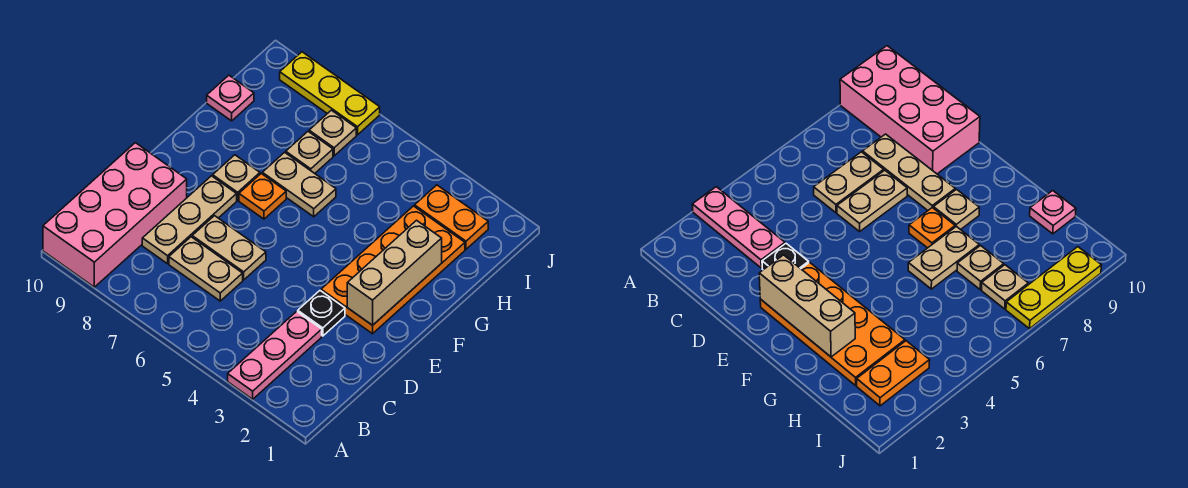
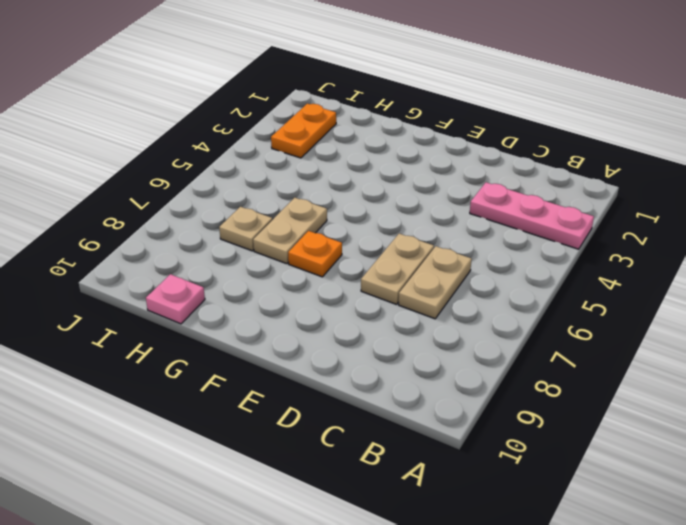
none -> pink brick A9:D10 level 1
none -> tan plate C8:E8 level 1
none -> black plate D3 level 1

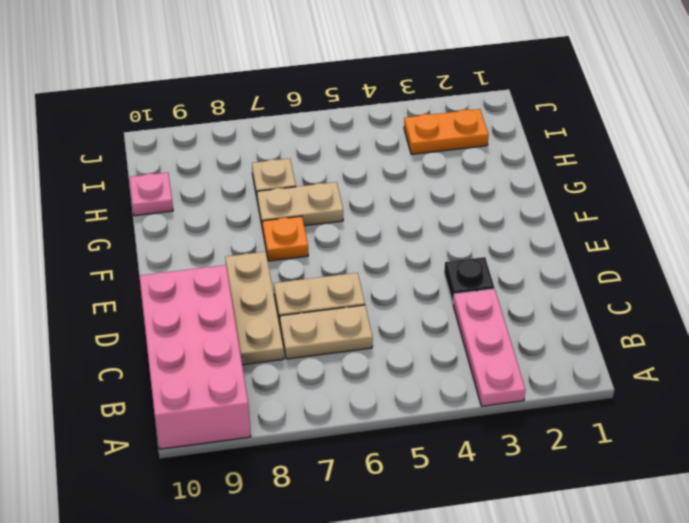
none -> orange plate E2:H3 level 1
none -> tan plate F8 level 1
none -> tan plate I7 level 1

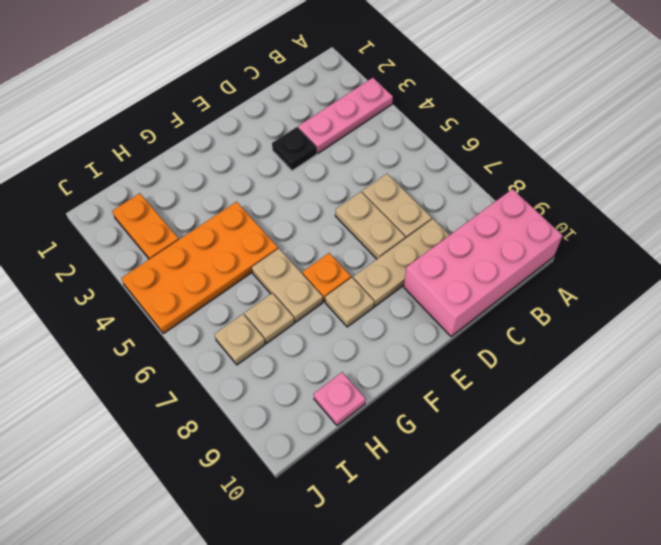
orange plate G4:J5 level 1 -> orange plate E2:H3 level 1
none -> yellow plate J7:J9 level 1
none -> tan brick E2:G2 level 2

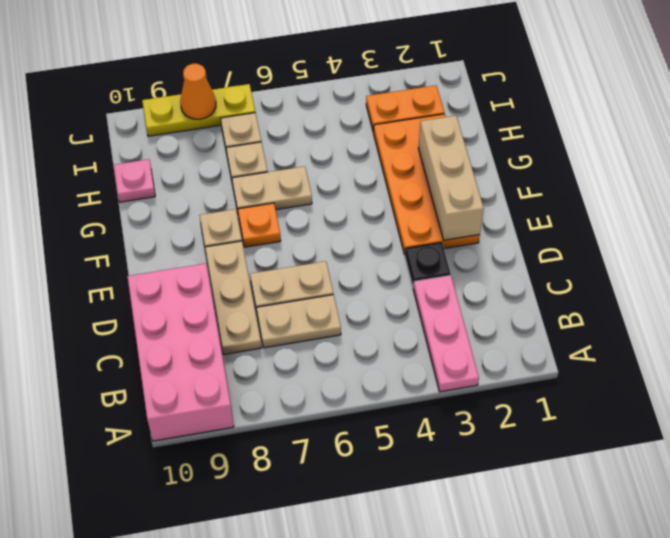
orange cone J8 level 2 -> none

